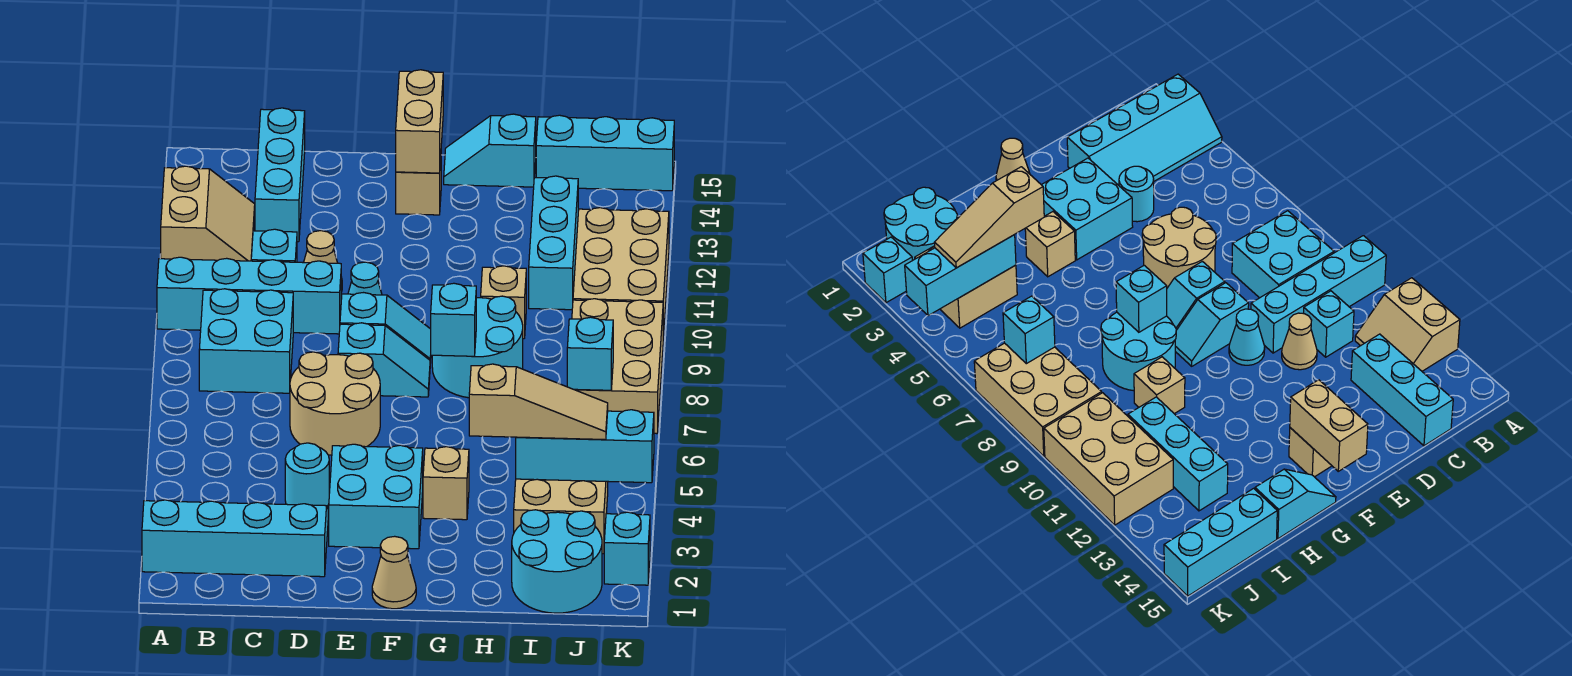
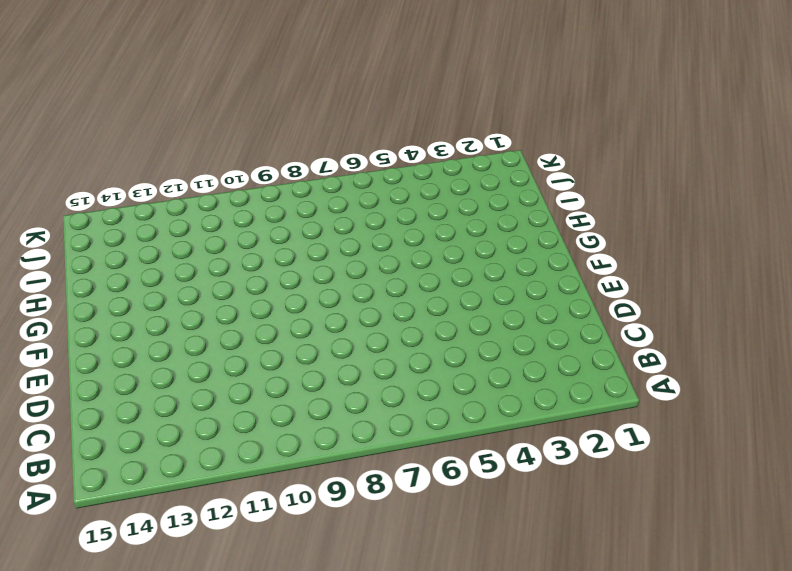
none -> cyan slope A2:D3 level 1 top 2
none -> cyan brick A10:D10 level 1
none -> tan slope A12:B13 level 1 top A
none -> cyan brick B8:C9 level 1

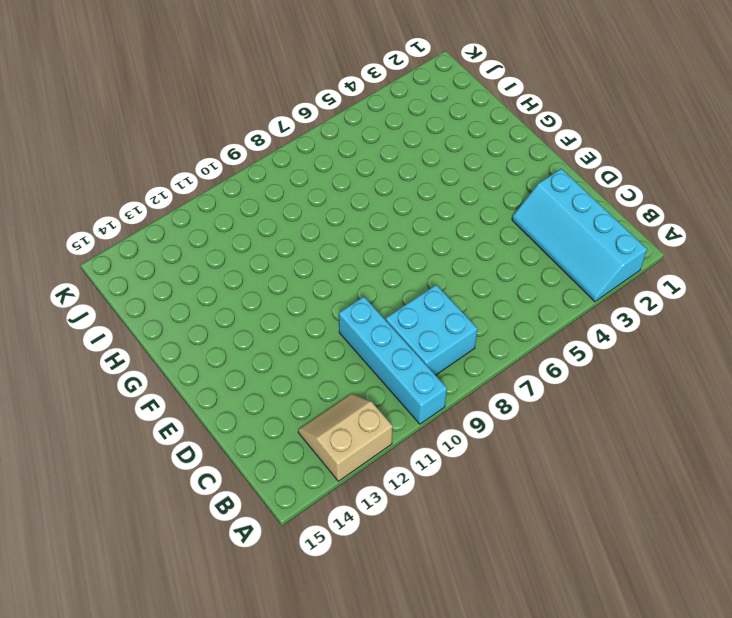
none -> cyan brick C11 level 1
none -> cyan brick C13:C15 level 1
none -> cyan round brick D4 level 1
none -> tan round brick D6:E7 level 1

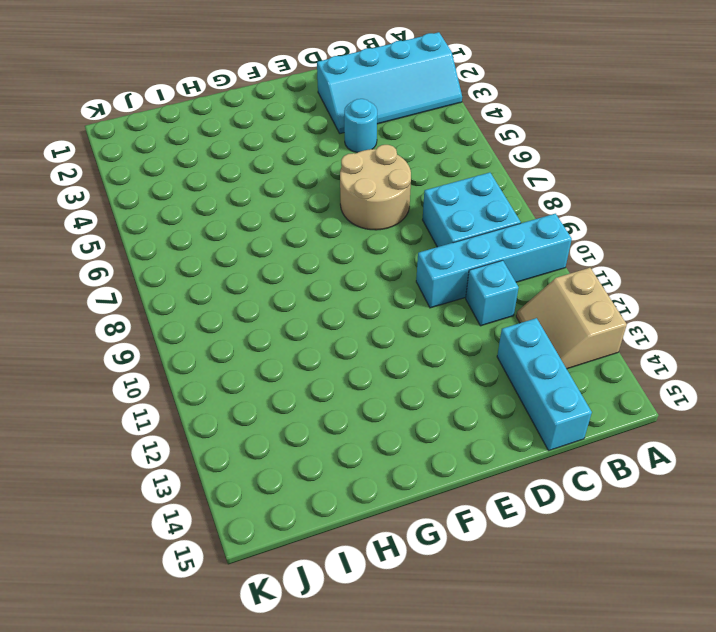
none -> tan cone D11 level 1
none -> cyan brick E3:F4 level 1
none -> cyan slope E8:F8 level 1 top E
none -> cyan slope E9:F9 level 1 top E

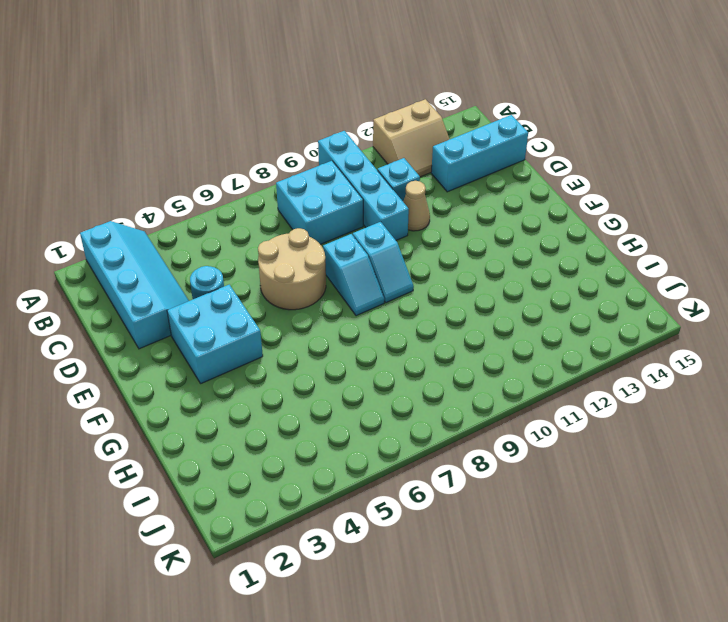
none -> cyan cone E10 level 1
none -> tan cone F1 level 1
none -> tan brick F14 level 1
none -> tan brick G4 level 1

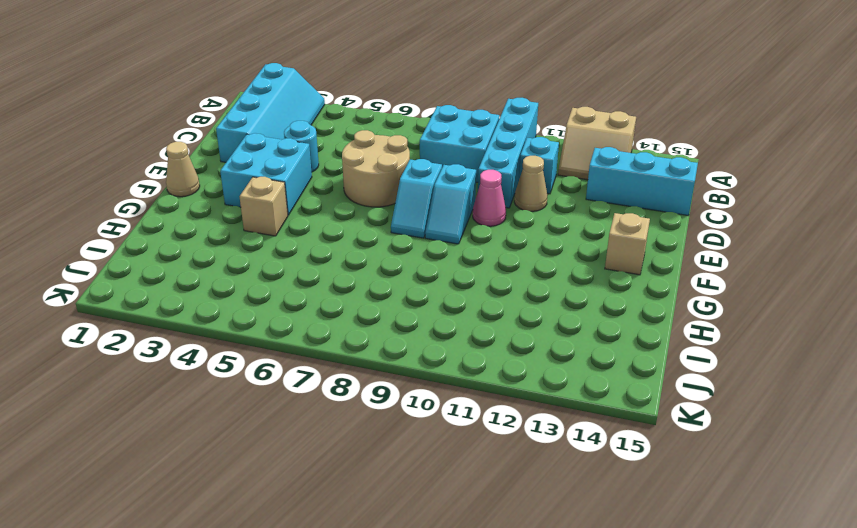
pink cone E10 level 1 -> cyan cone E10 level 1
none -> cyan round brick G8:H9 level 1
none -> cyan slope G15:H15 level 1 top H
none -> tan brick H10 level 1
none -> cyan round brick I1:J2 level 1

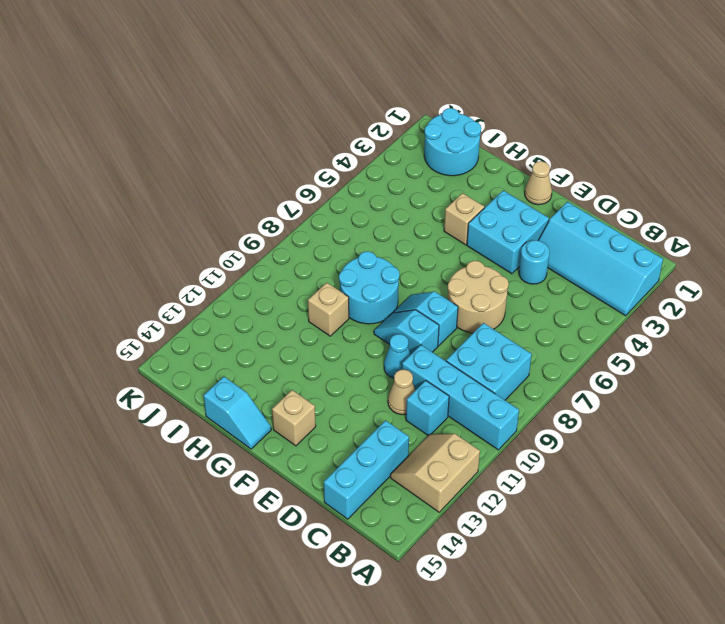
none -> tan brick I3:J4 level 1
none -> cyan brick I11:I13 level 1
none -> cyan brick I15:K15 level 1
none -> tan brick J7:K9 level 1

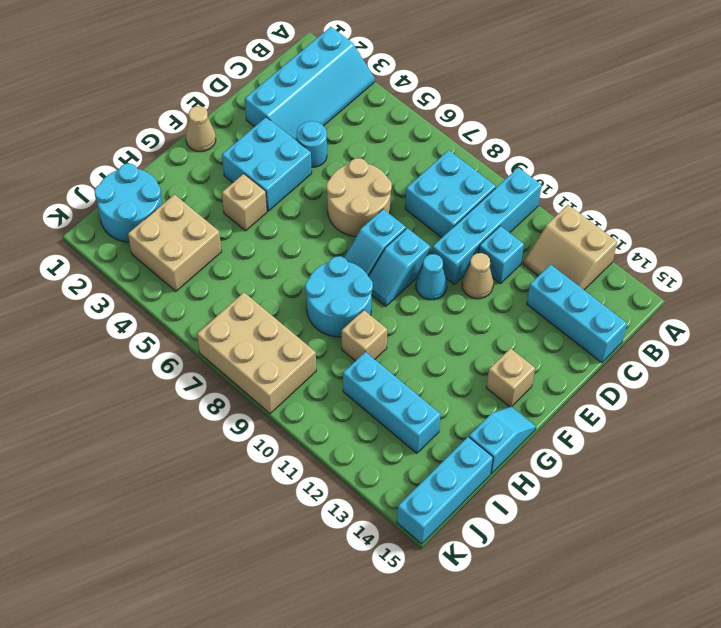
none -> tan brick J10:K12 level 1
none -> cyan brick K2 level 1
none -> tan brick F14:F15 level 2
none -> cyan brick G8 level 2

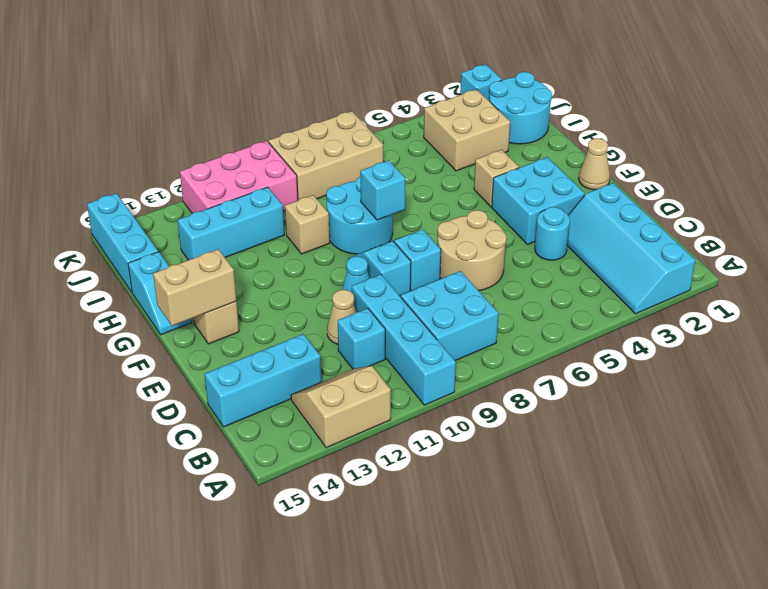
pink brick J10:K12 level 1 -> tan brick J10:K12 level 1
none -> cyan brick I4:K4 level 2
none -> cyan brick J7 level 2
none -> tan slope H4:J4 level 3 top H

